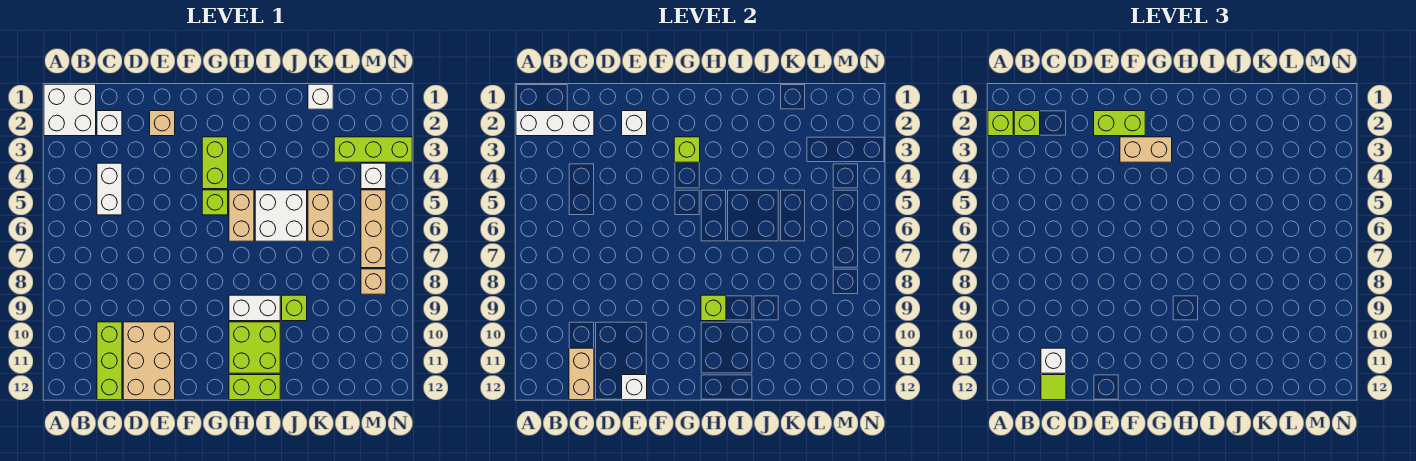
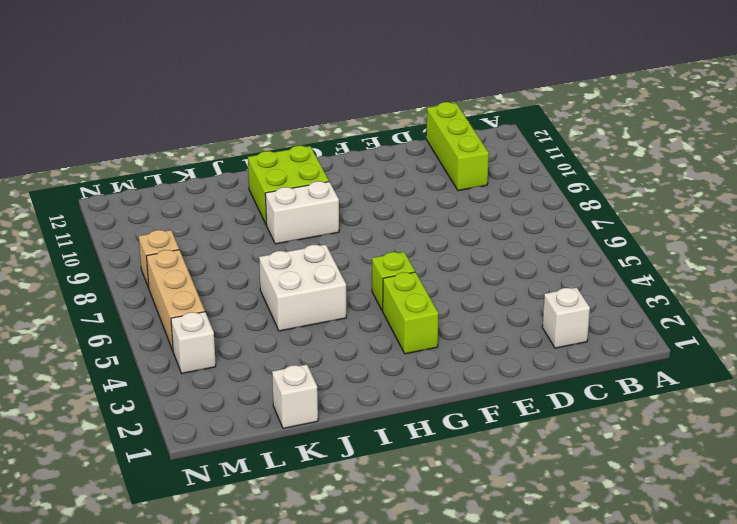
none -> white brick A1:B2 level 1
none -> white brick C4:C5 level 1
none -> tan brick D10:E12 level 1
none -> tan brick E2 level 1

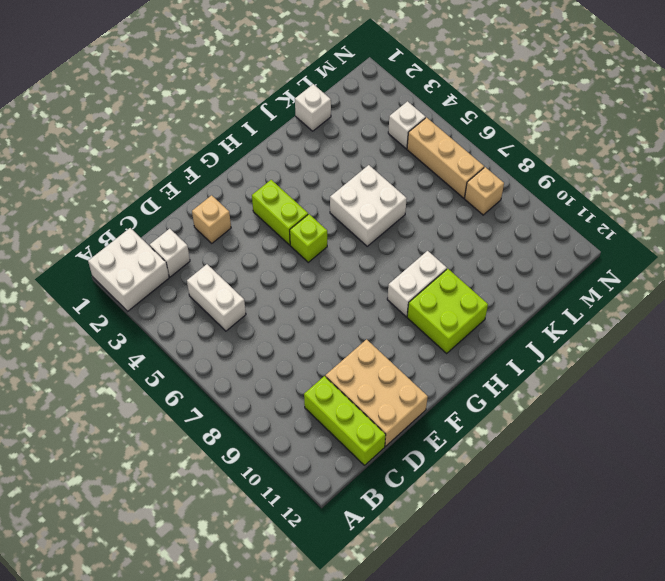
none -> tan brick H5:H6 level 1
none -> lime brick H12:I12 level 1
none -> lime brick J9 level 1
none -> tan brick K5:K6 level 1

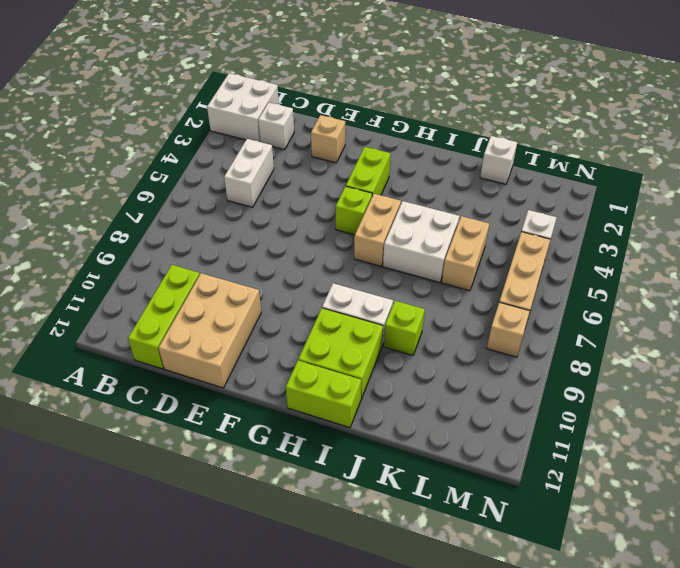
none -> lime brick L3:N3 level 1
none -> white brick A2:C2 level 2
none -> tan brick C11:C12 level 2
none -> white brick E2 level 2

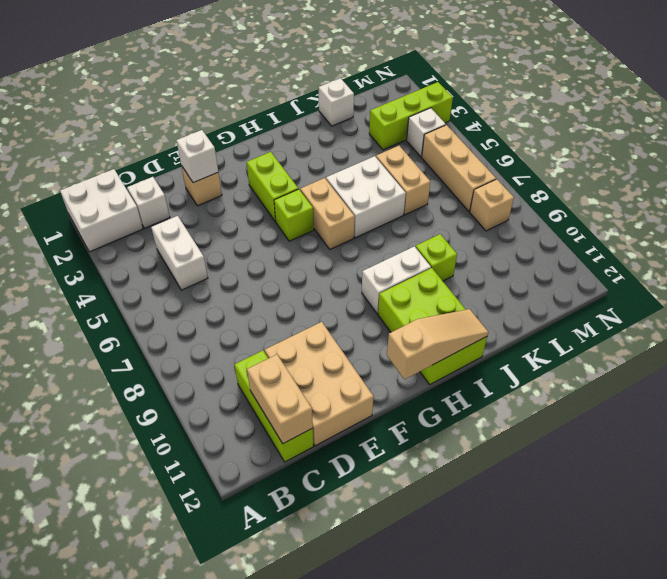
tan slope G12:I12 level 2 top G -> none
none -> white brick A2:C2 level 2
none -> white brick E12 level 2
none -> lime brick G3 level 2
none -> lime brick H9 level 2

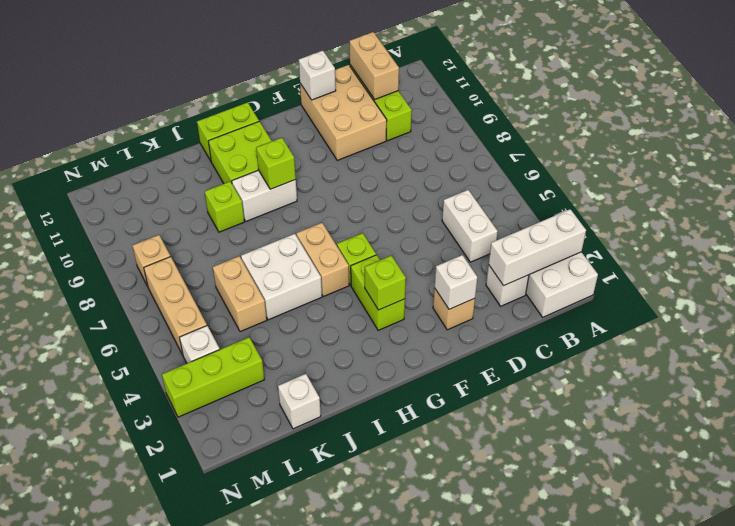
none -> lime brick A2 level 3
none -> lime brick B2 level 3
none -> white brick C11 level 3
none -> lime tile C12 level 3

